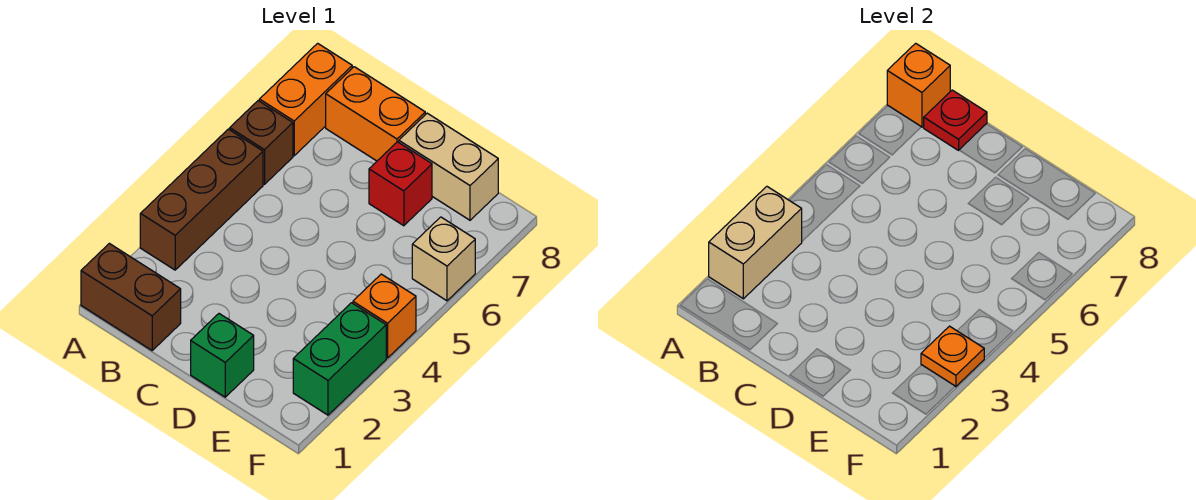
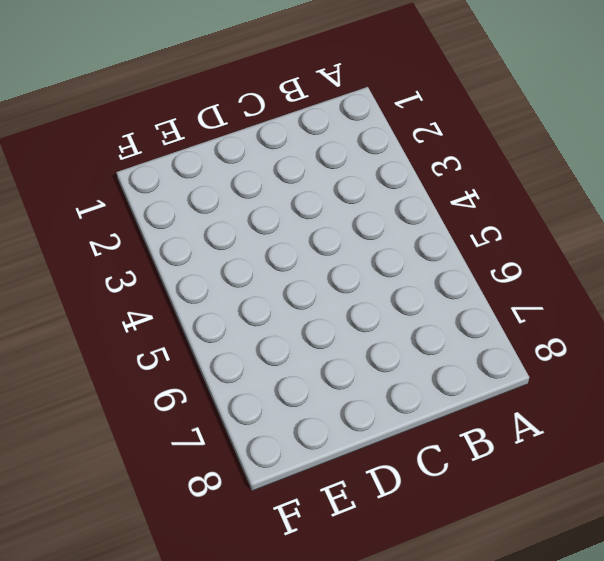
none -> brown brick A1:B1 level 1
none -> brown brick A3:A5 level 1
none -> brown brick A6 level 1

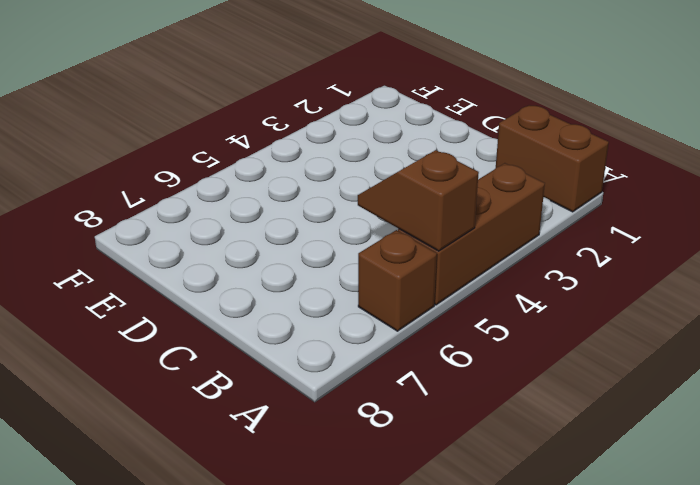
brown slope A5:B5 level 2 top A -> none
none -> orange brick A7:A8 level 1
none -> orange brick B8:C8 level 1
none -> green brick D1 level 1

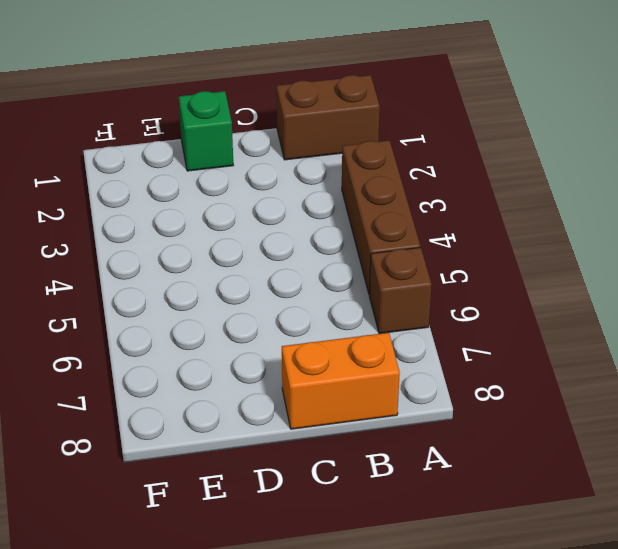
none -> orange brick A7:A8 level 1
none -> red brick D7 level 1
none -> tan brick D8:E8 level 1

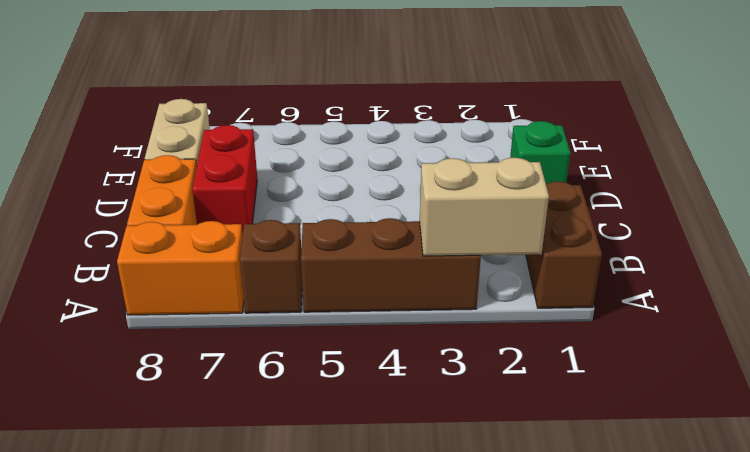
red brick C7:D7 level 1 -> red brick D7 level 1
none -> green brick F2:F3 level 1
none -> orange brick F4 level 1
none -> tan brick F6 level 1

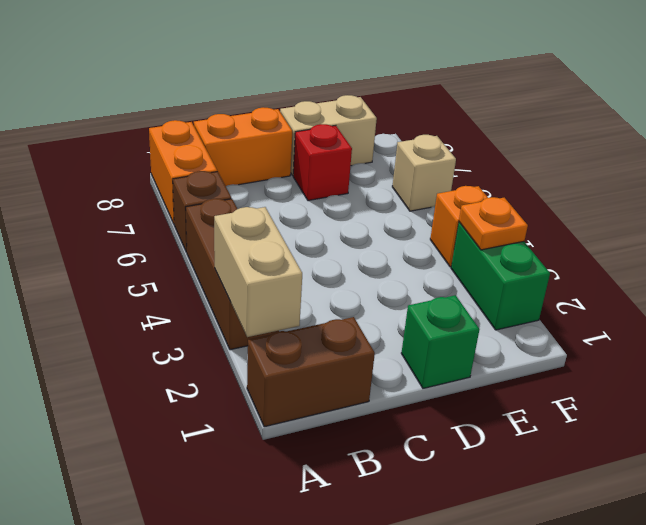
none -> orange brick A8 level 2
none -> red plate B8 level 2

